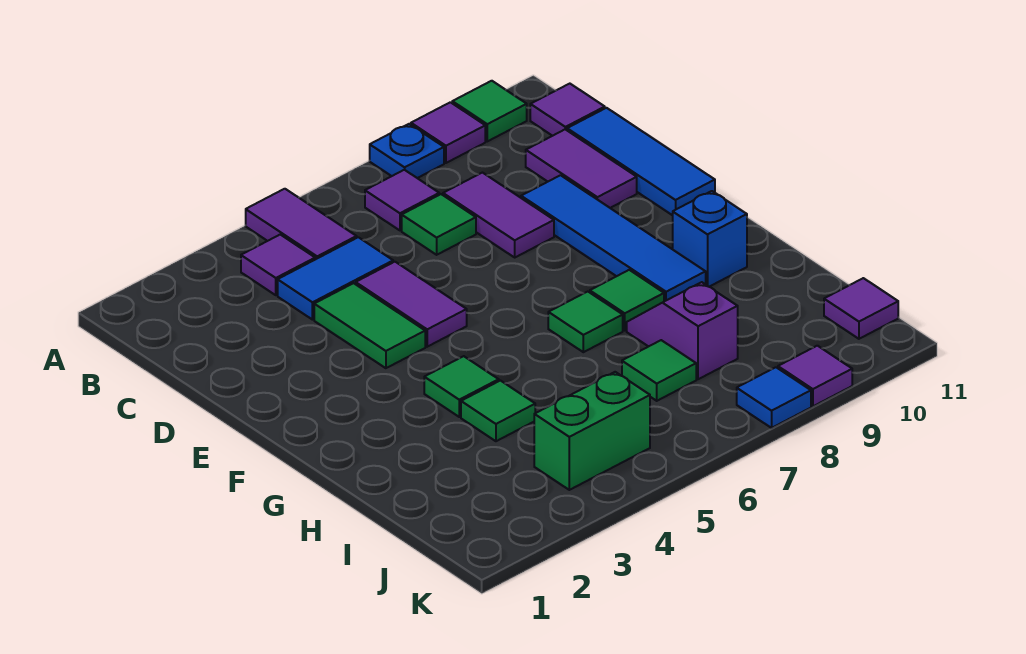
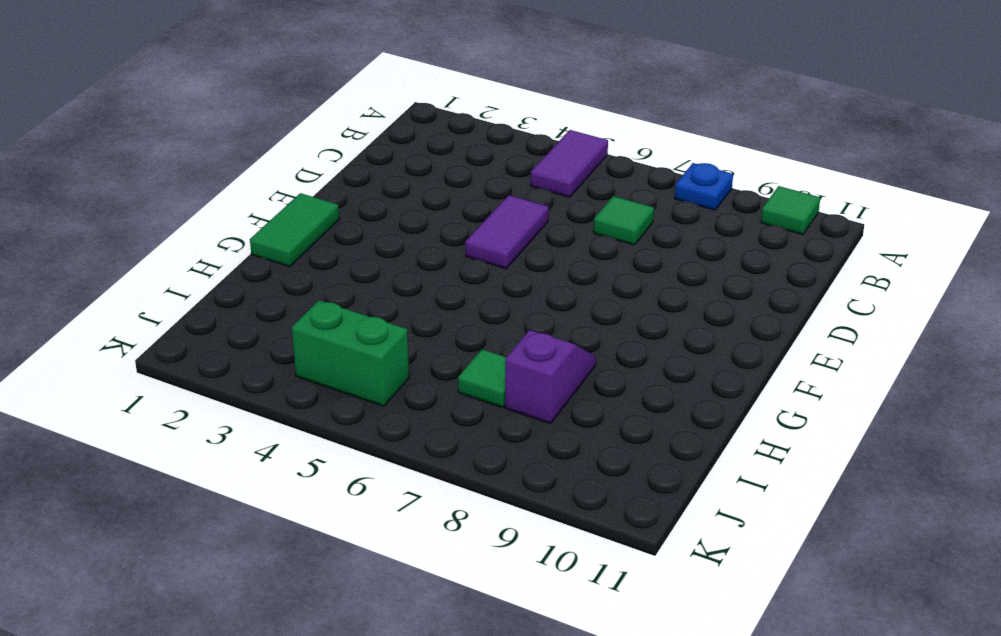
green tile F1:G1 level 1 -> green tile D4:E4 level 1
none -> purple tile A9 level 1
none -> purple tile B4 level 1
none -> purple tile B7 level 1

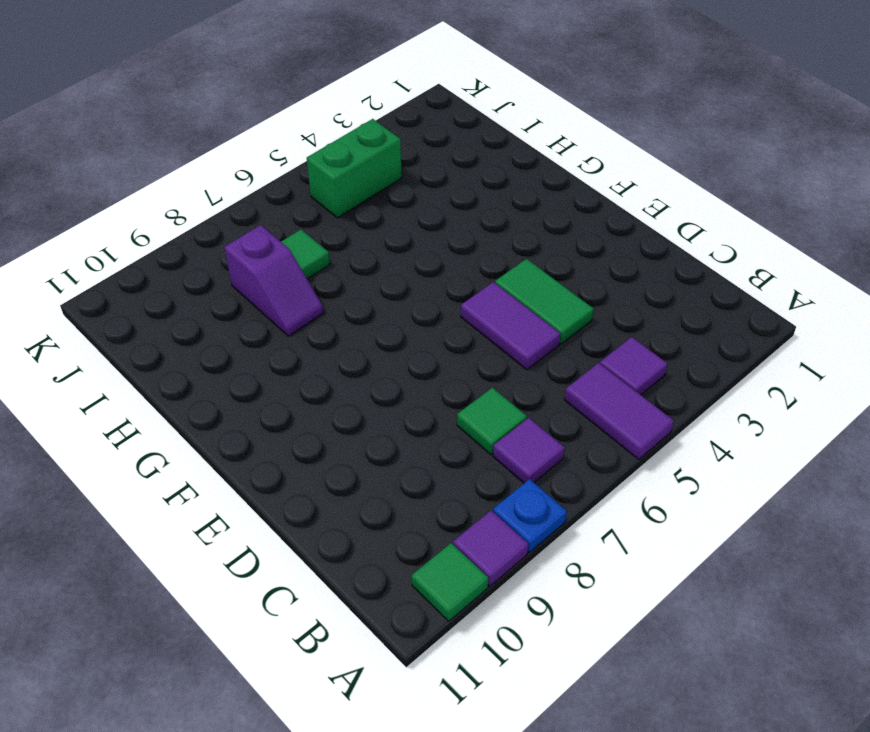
none -> purple tile B11 level 1
none -> blue tile C4:C5 level 1
none -> purple tile C8:D8 level 1

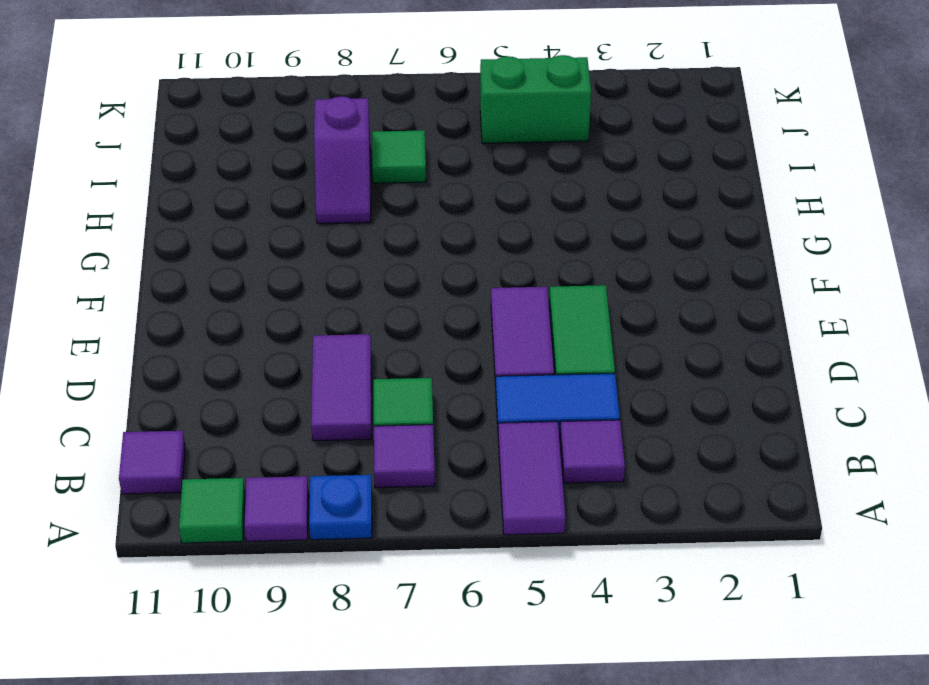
none -> purple tile C10:D10 level 1
none -> blue tile C11:E11 level 1
none -> blue tile D9:G9 level 1

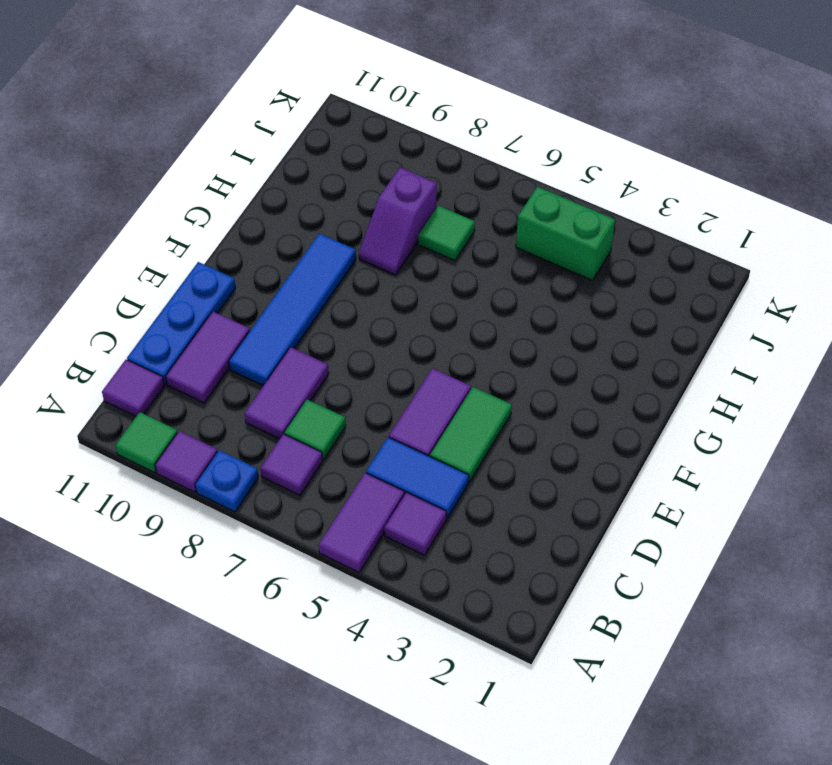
blue plate C11:E11 level 1 -> blue tile C11:E11 level 1
none -> green tile G4 level 1
none -> green tile G7 level 1
none -> green tile G8 level 1

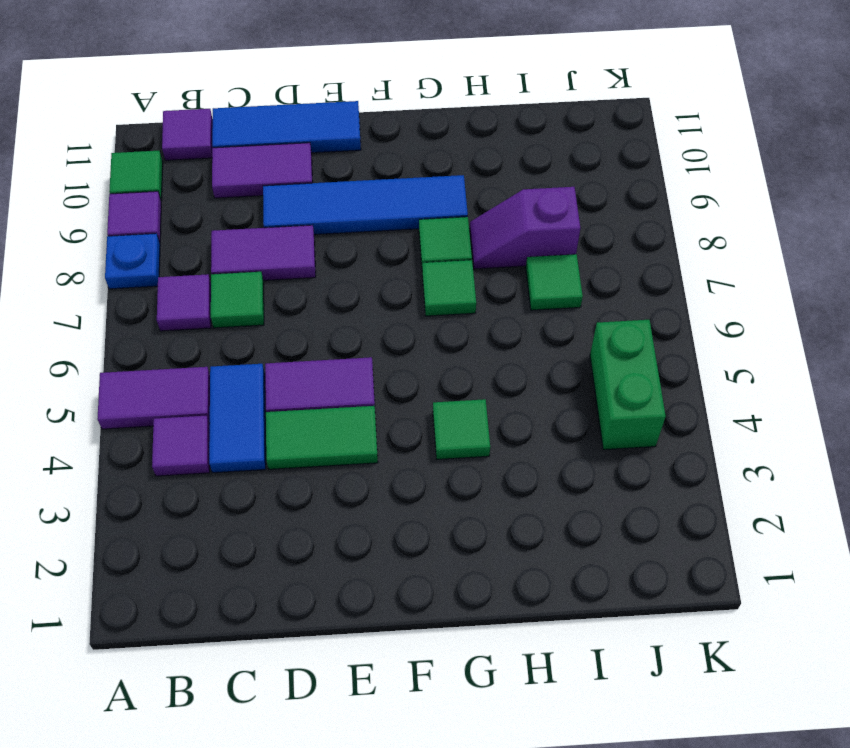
none -> blue brick G10 level 1
none -> green tile H4 level 1
none -> purple tile J11 level 1

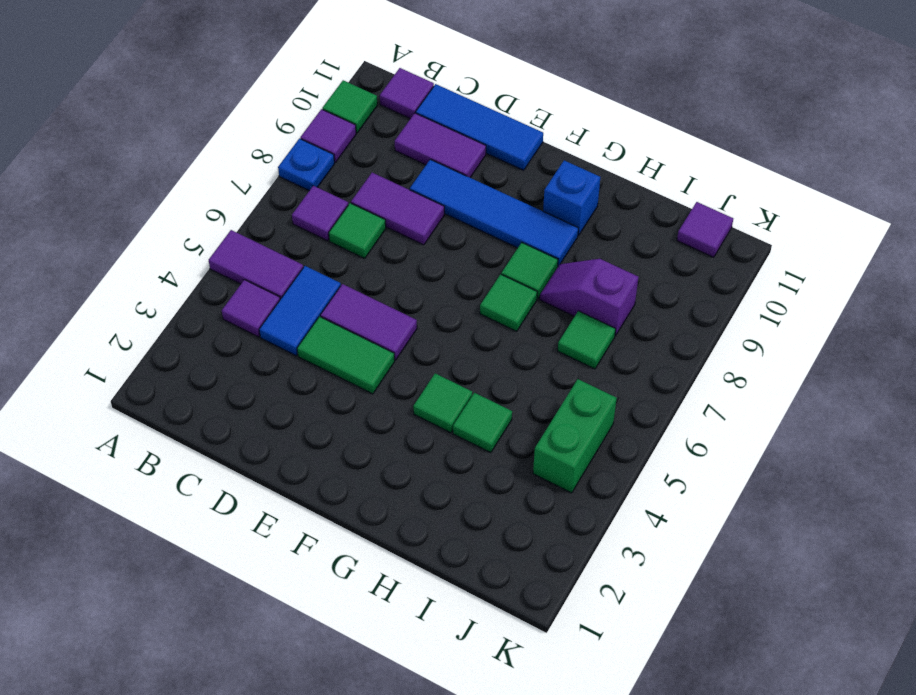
none -> blue tile K8 level 1
none -> purple tile K9 level 1

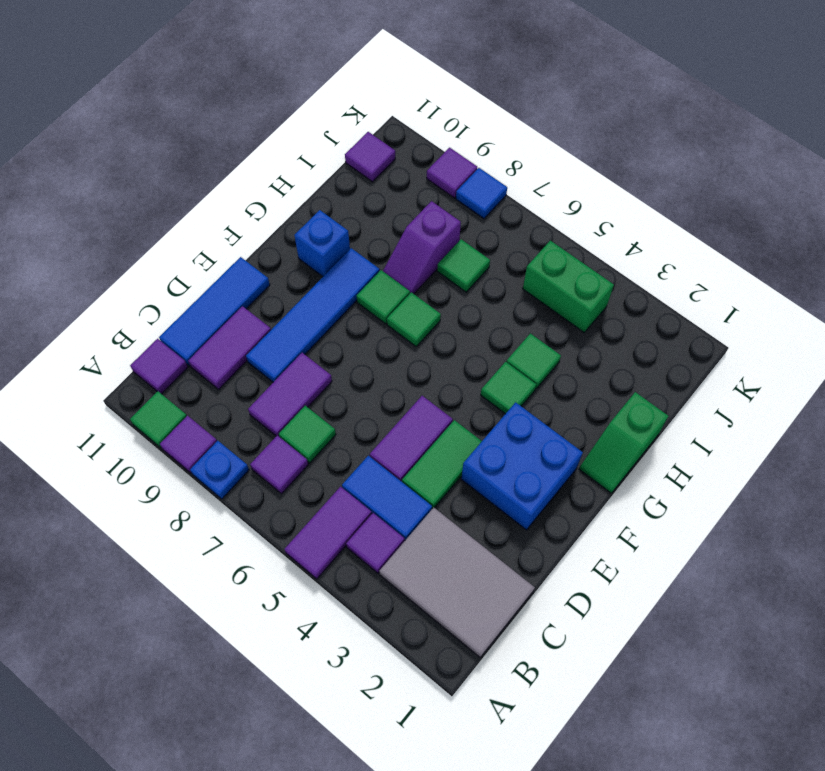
grey tile B1:C3 level 1 -> none
blue brick E2:F3 level 1 -> none
green slope G1:H1 level 1 top H -> none

